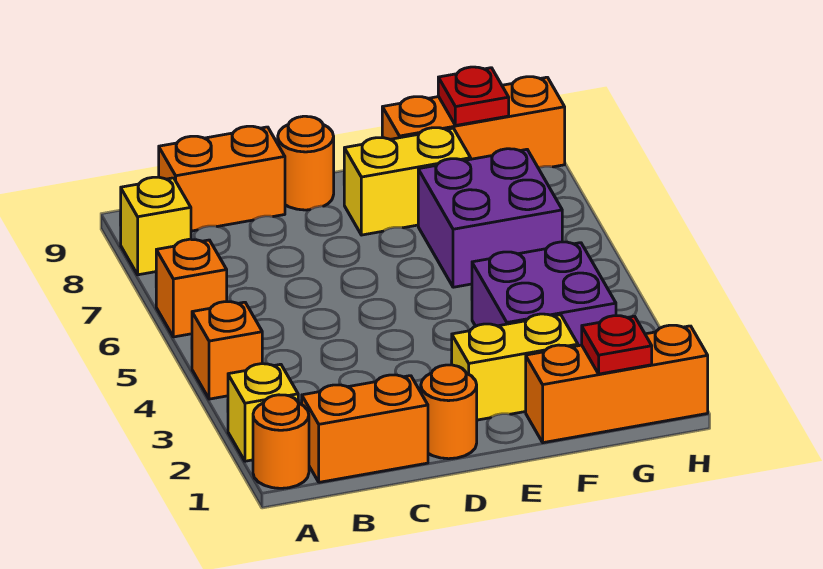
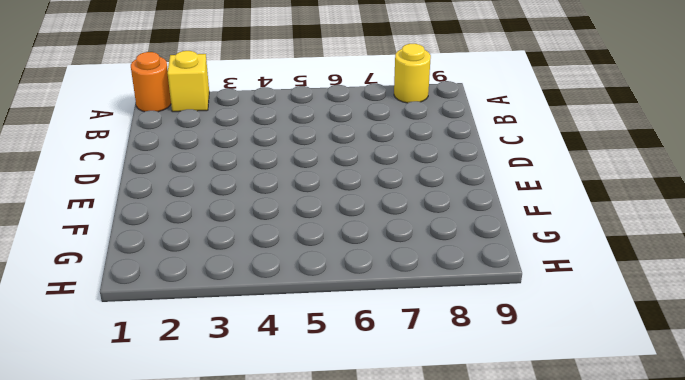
yellow round brick A8 level 1 -> yellow brick A8 level 1
none -> orange brick A4 level 1
none -> orange brick A6 level 1
none -> orange brick B1:C1 level 1

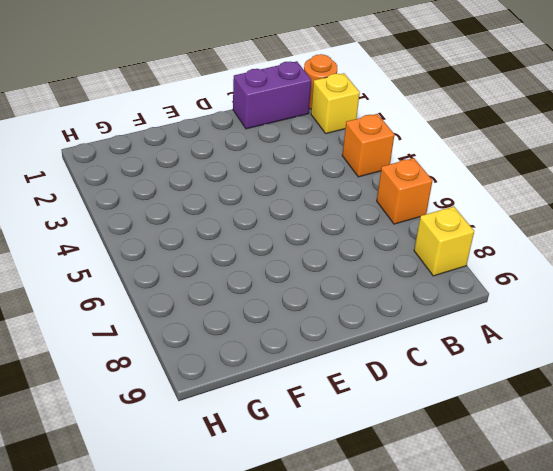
purple brick B1:C1 level 1 -> orange brick B1:C1 level 1
none -> orange brick B9:C9 level 1
none -> orange round brick D1 level 1
none -> orange round brick D9 level 1

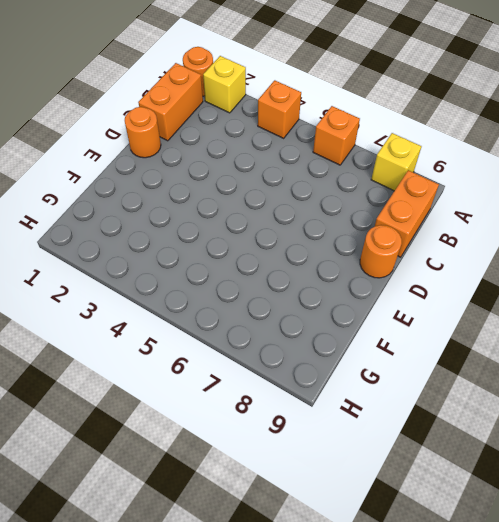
none -> yellow brick E2:F2 level 1
none -> yellow brick E8:F8 level 1
none -> orange brick F1:H1 level 1

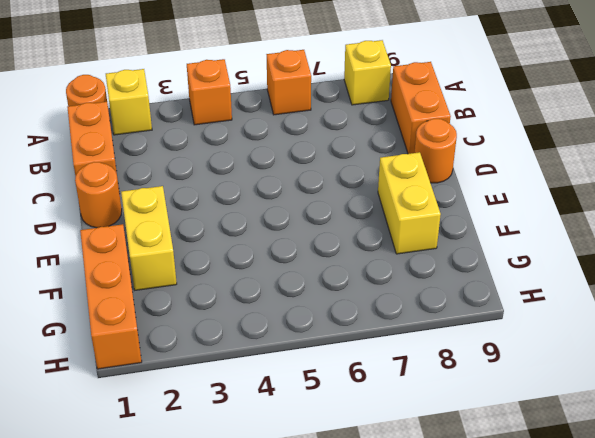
none -> purple brick F3:G4 level 1
none -> purple brick F6:G7 level 1
none -> orange brick F9:H9 level 1

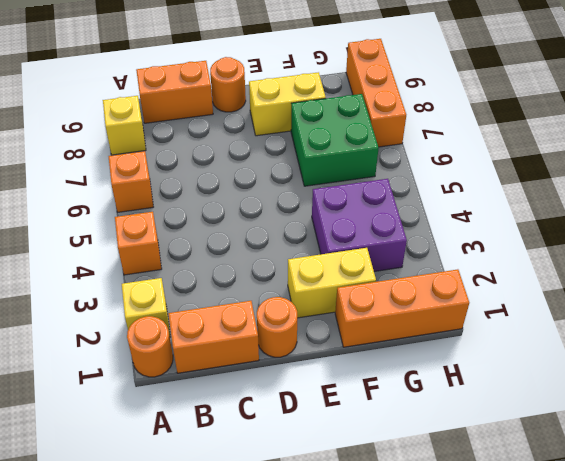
green brick F6:G7 level 1 -> purple brick F6:G7 level 1
orange brick H7:H9 level 1 -> orange brick F9:H9 level 1
none -> red plate G1 level 2
none -> red plate G9 level 2

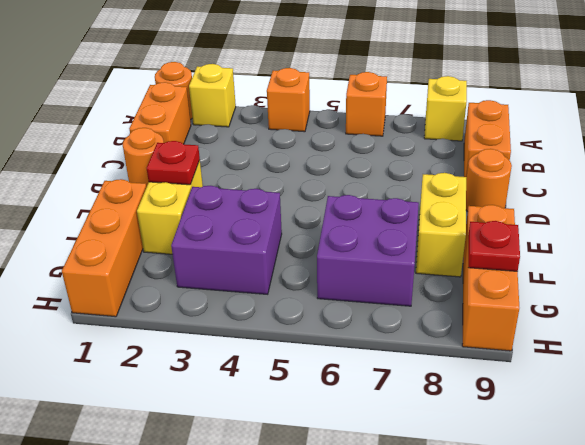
red plate E2 level 2 -> red plate G1 level 2

